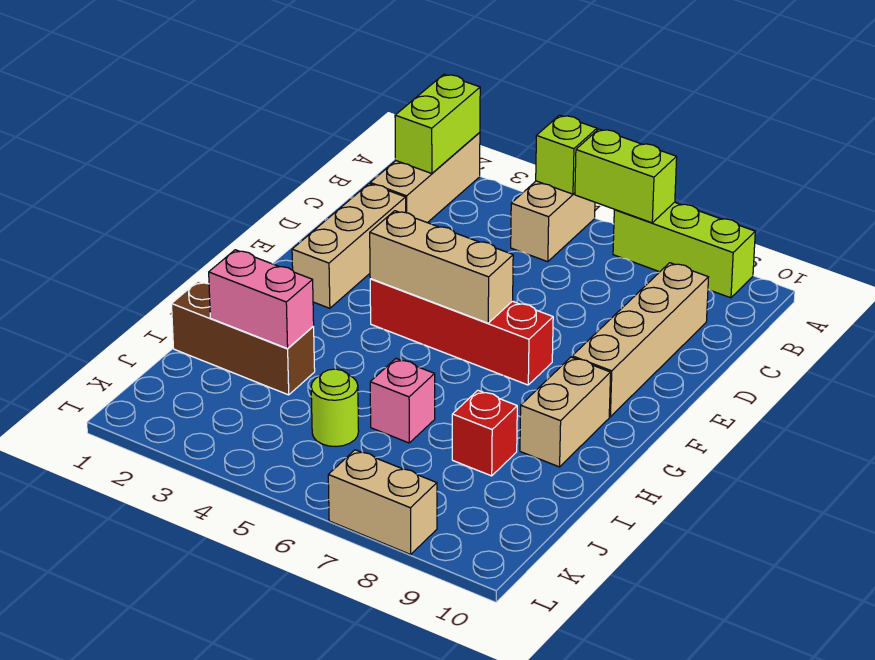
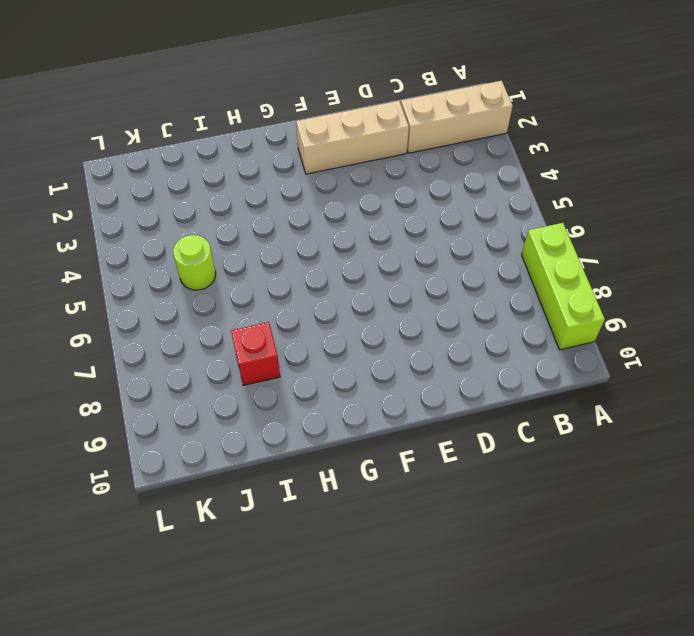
none -> tan brick A5:B5 level 1
none -> tan brick C9:F9 level 1
none -> red brick F4:F7 level 1

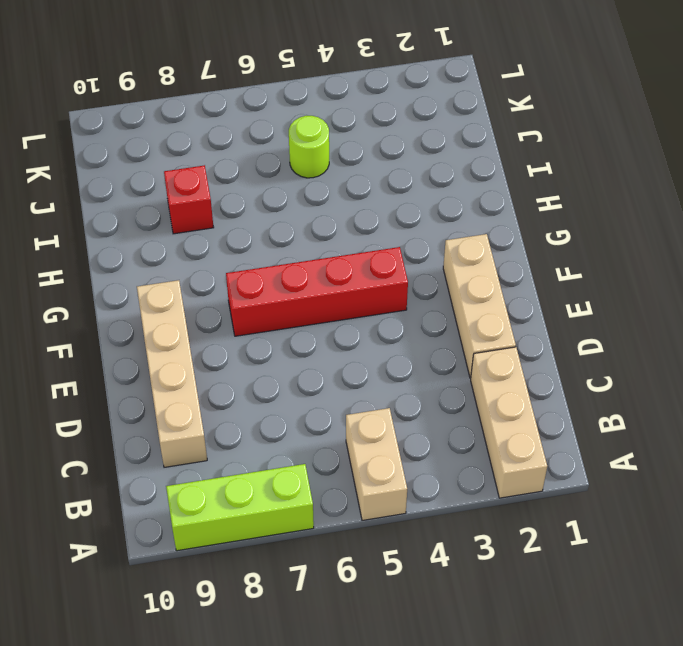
none -> tan brick G9:H9 level 1
none -> brown brick I1:I3 level 1
none -> pink brick I6 level 1

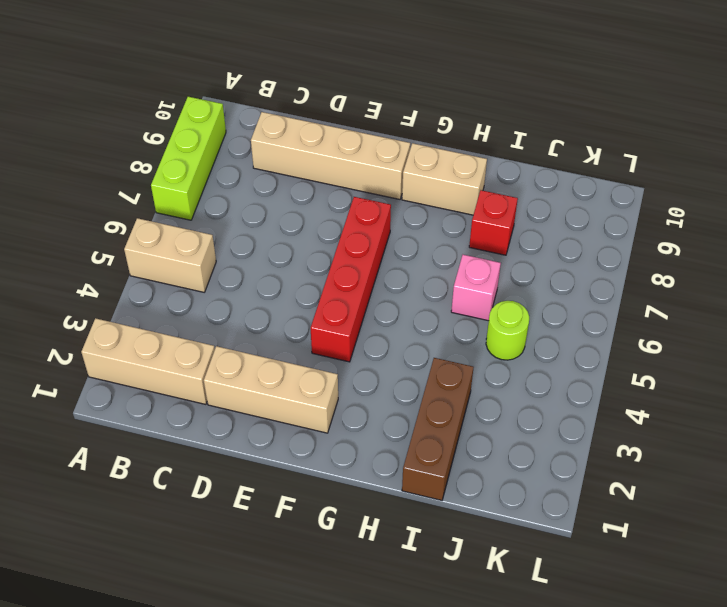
none -> tan brick L7:L8 level 1
none -> lime brick A2:B2 level 2
none -> lime brick A5 level 2

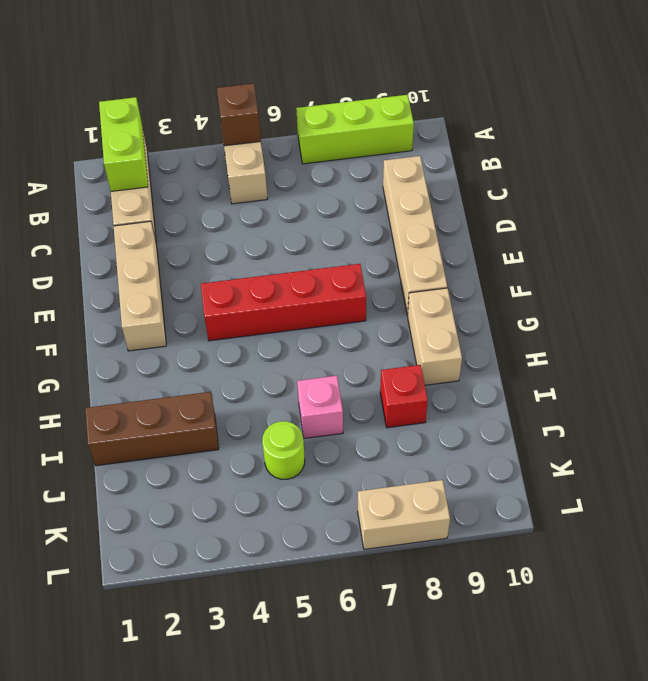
brown brick A5 level 2 -> lime brick A5 level 2
none -> lime brick A6:A7 level 2
none -> tan brick F4:F6 level 2
none -> pink brick I2:I3 level 2

